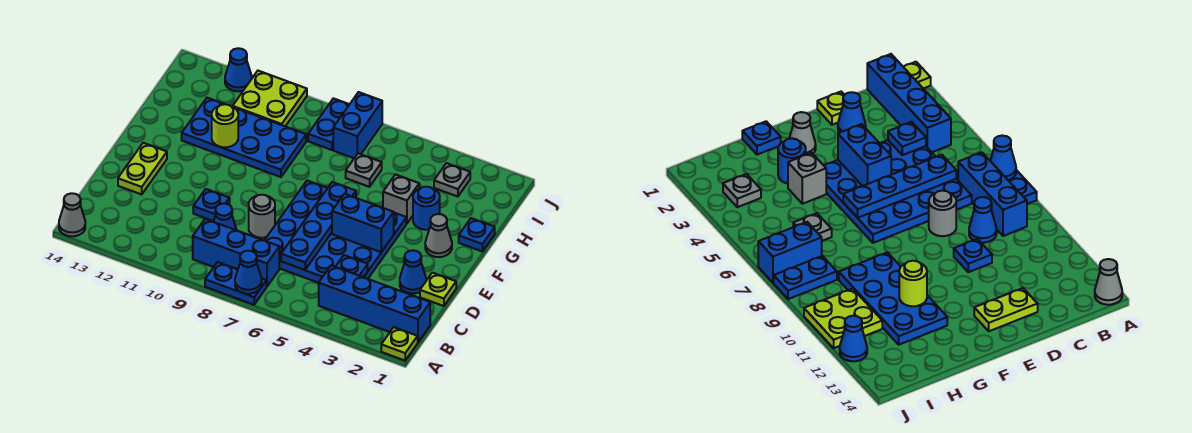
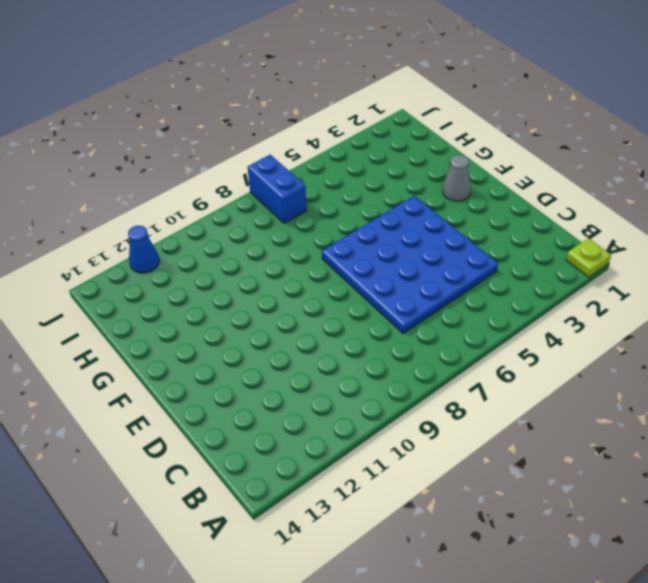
none -> blue plate A7:A8 level 1
none -> grey cone A14 level 1
none -> blue brick B1:B4 level 1

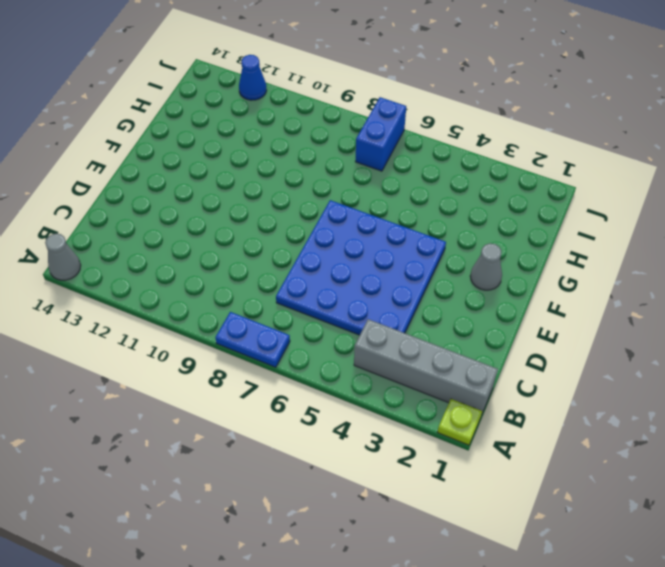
grey brick B1:B4 level 1 -> blue brick B1:B4 level 1
none -> blue brick B7:B9 level 1
none -> blue cone C9 level 1
none -> lime plate D1 level 1

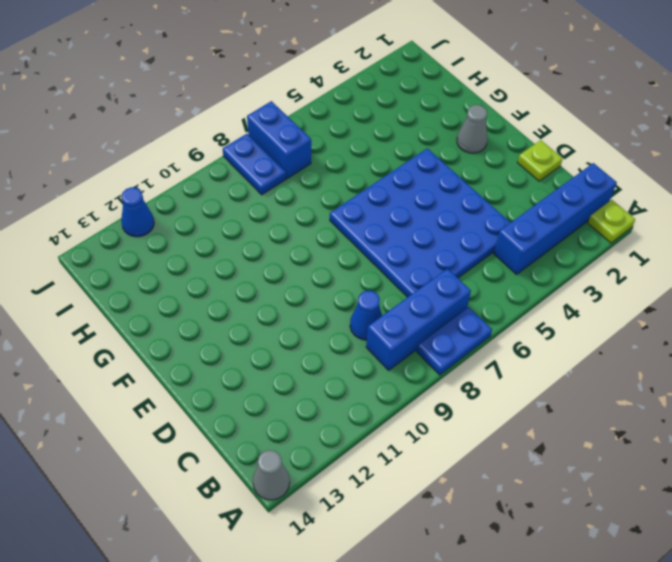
none -> blue cone D2 level 1
none -> grey round brick D8 level 1
none -> blue plate D10 level 1

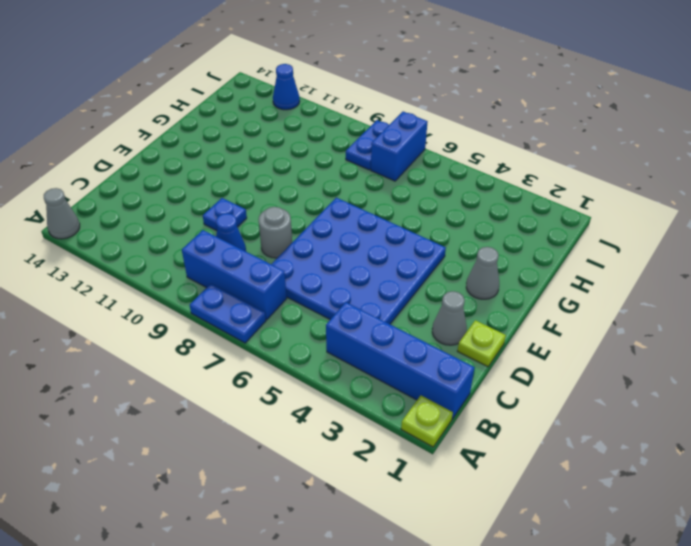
grey cone D2 level 1 -> blue cone D2 level 1
none -> lime plate D13:E13 level 1
none -> blue plate G1 level 1
none -> blue round brick G3 level 1

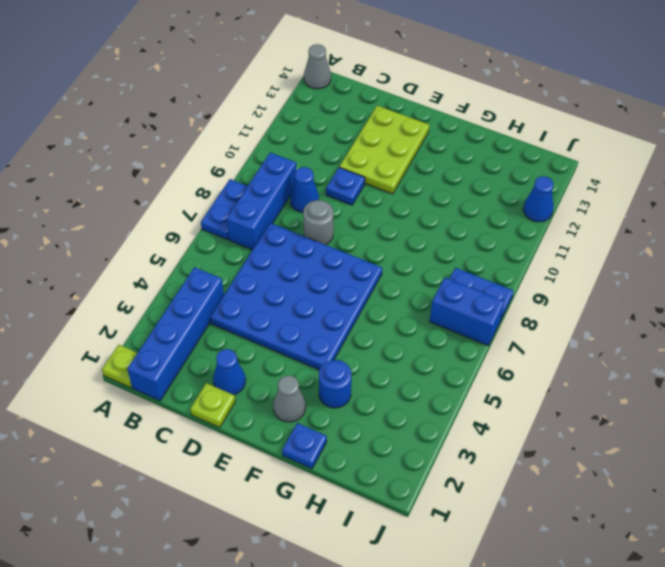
lime plate D11:E13 level 1 -> lime plate D13:E13 level 1
none -> grey brick G4 level 1
none -> blue plate G9:H12 level 1
none -> grey plate H6 level 1

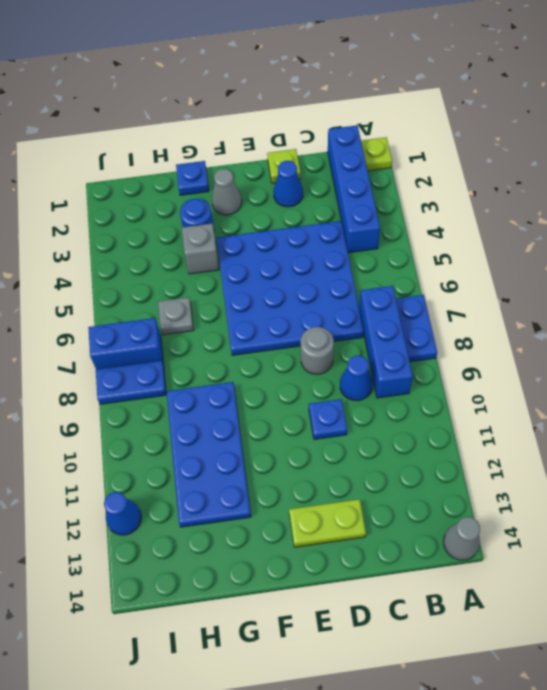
none -> grey plate I3 level 1
none -> lime plate I10:J11 level 1
none -> blue cone A7 level 2

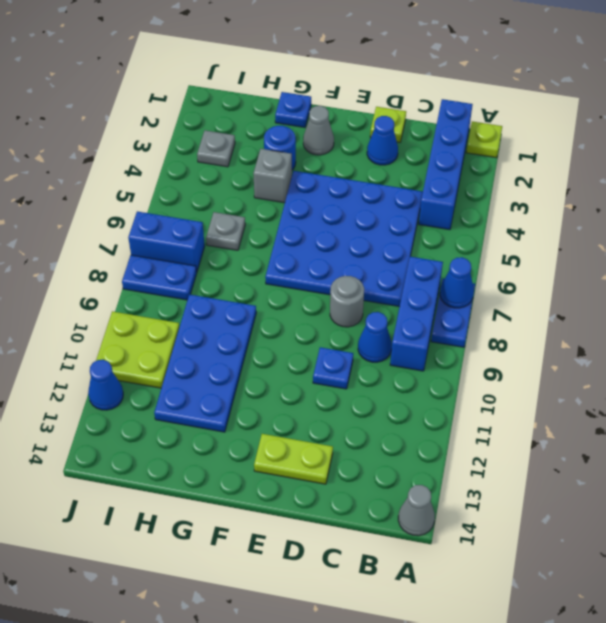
none -> blue plate C4 level 2
none -> blue plate C6:F6 level 2
none -> blue brick E4:E5 level 2

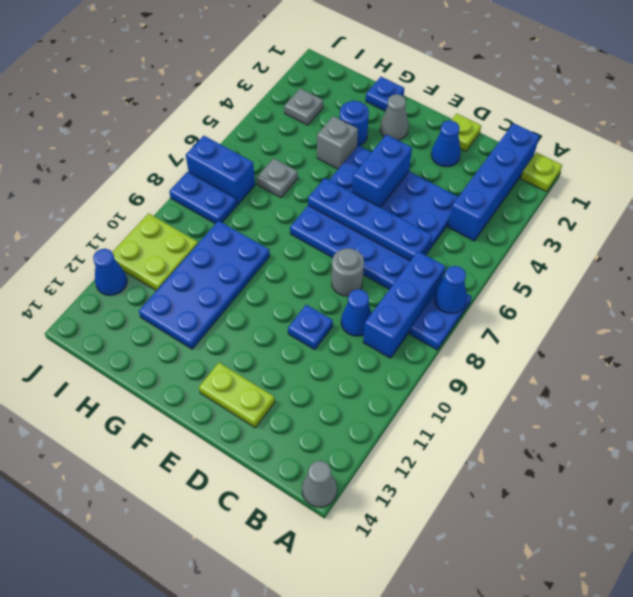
none -> blue plate C4 level 2
none -> lime round brick G11 level 2

